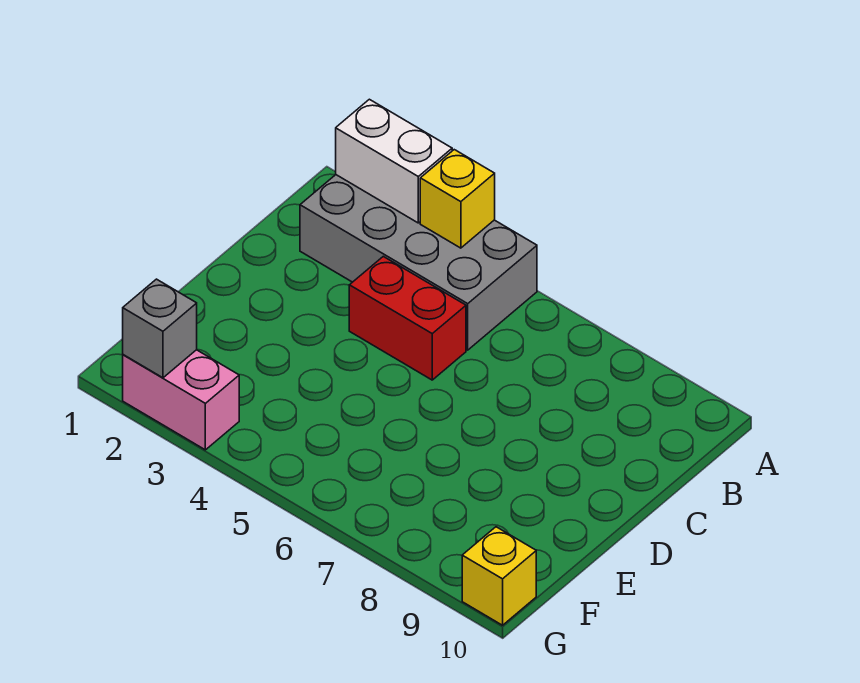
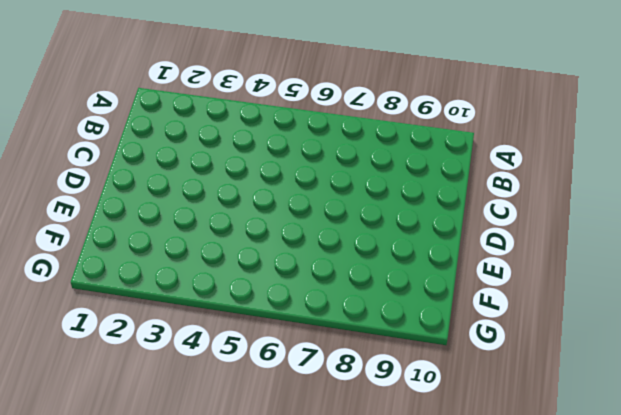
none -> grey brick A2:B5 level 1
none -> red brick C4:C5 level 1

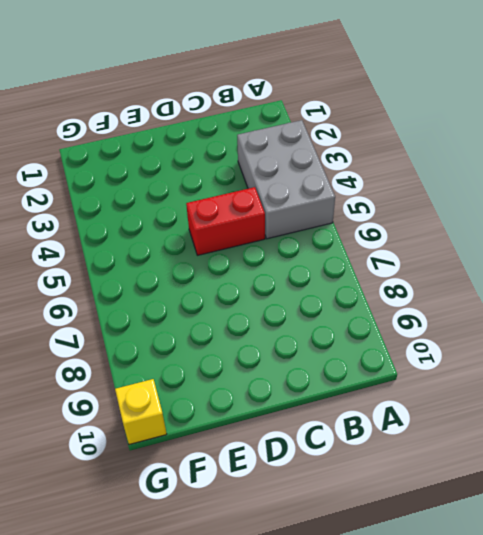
grey brick A3:B5 level 1 -> grey brick A2:B5 level 1
red brick C5:D5 level 1 -> red brick C4:C5 level 1
none -> pink brick G2:G3 level 1
none -> white brick A2:A3 level 2

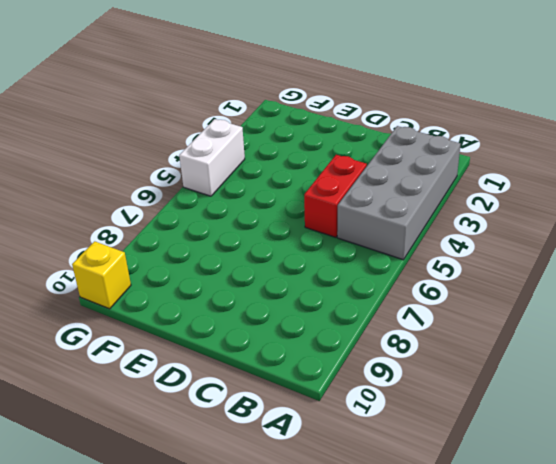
white brick G4:G5 level 1 -> white brick A2:A3 level 2
none -> pink brick G2:G3 level 1
none -> yellow brick A4 level 2

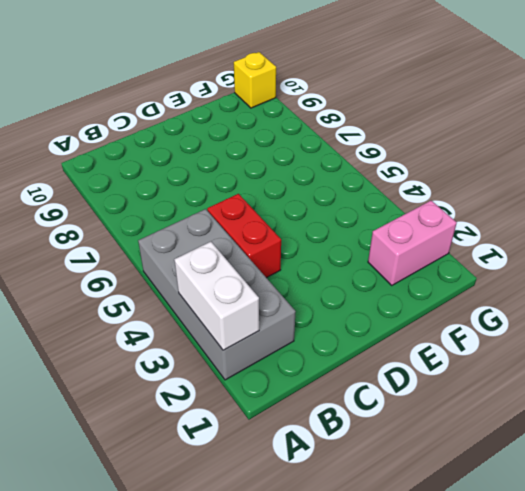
pink brick F2:G2 level 1 -> pink brick G2:G3 level 1
none -> yellow brick A4 level 2
none -> grey brick G2 level 2

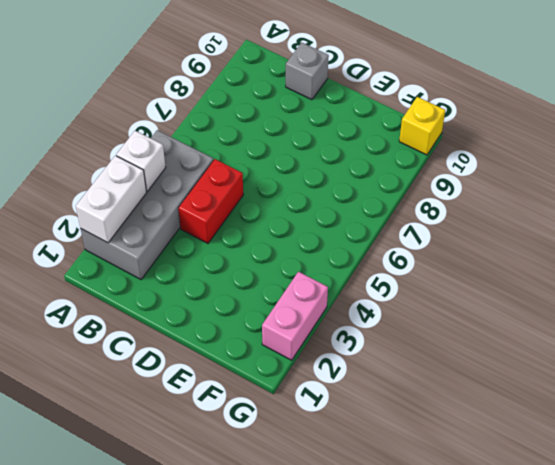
white brick A4 level 2 -> yellow brick A4 level 2
grey brick C10 level 1 -> grey brick G2 level 2

